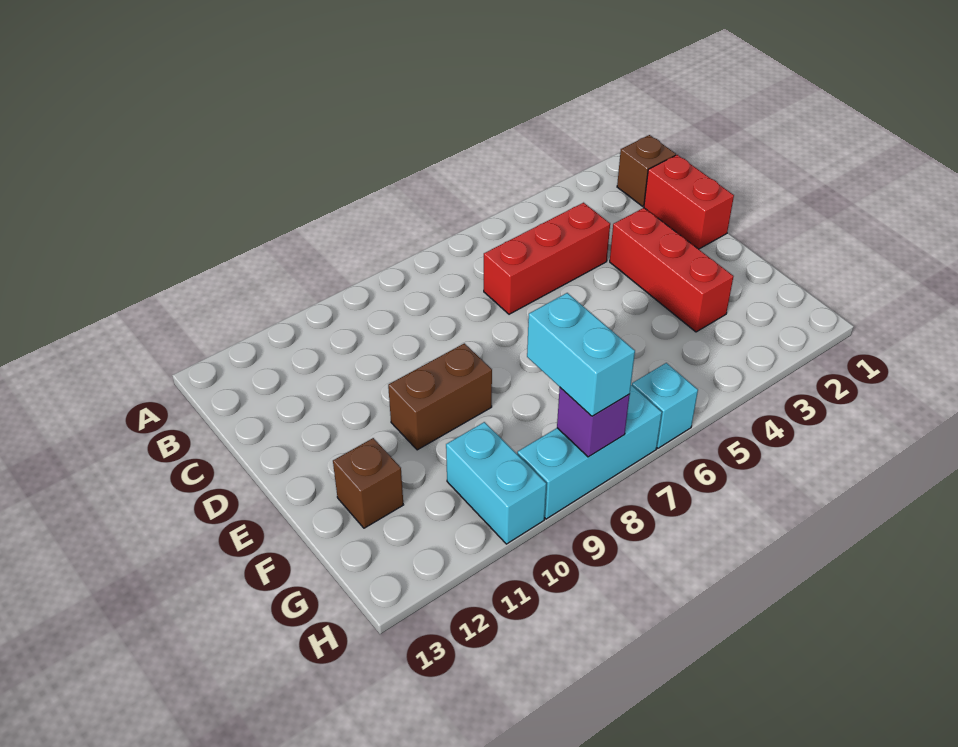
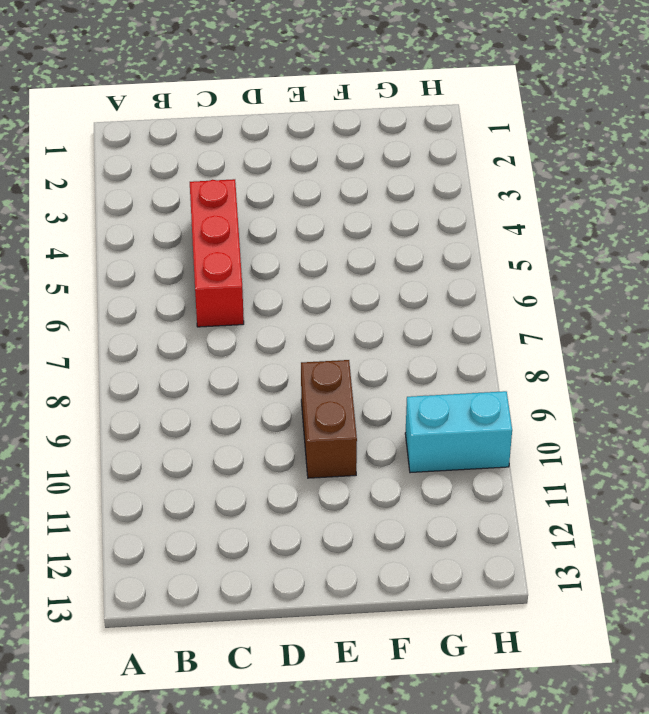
none -> brown brick B1 level 1
none -> red brick C1:D1 level 1

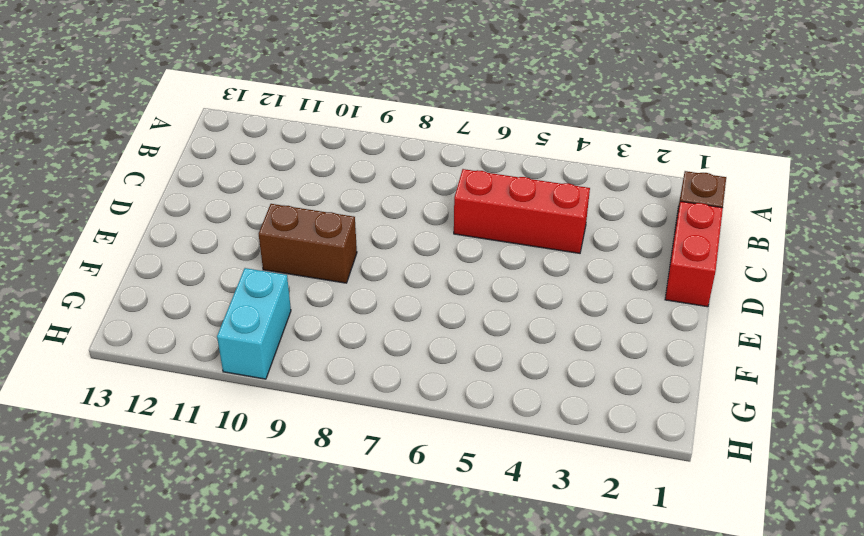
none -> red brick D3:F3 level 1
none -> brown brick F12 level 1

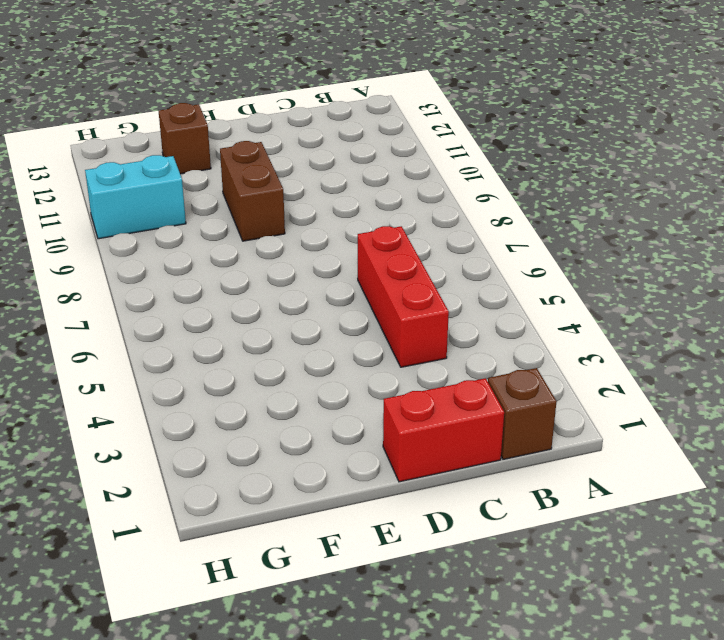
none -> red brick D3:F3 level 1
none -> cyan brick H6 level 1

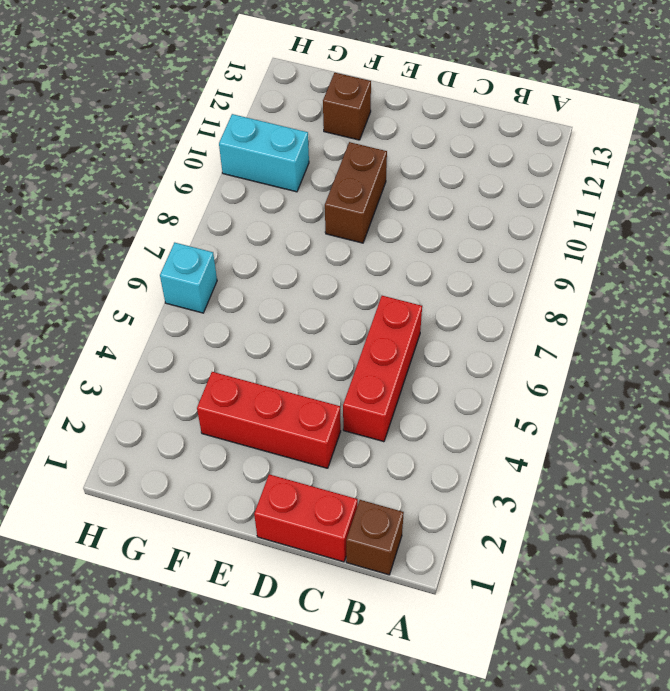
none -> cyan brick H7:H9 level 1
none -> purple brick H8 level 2

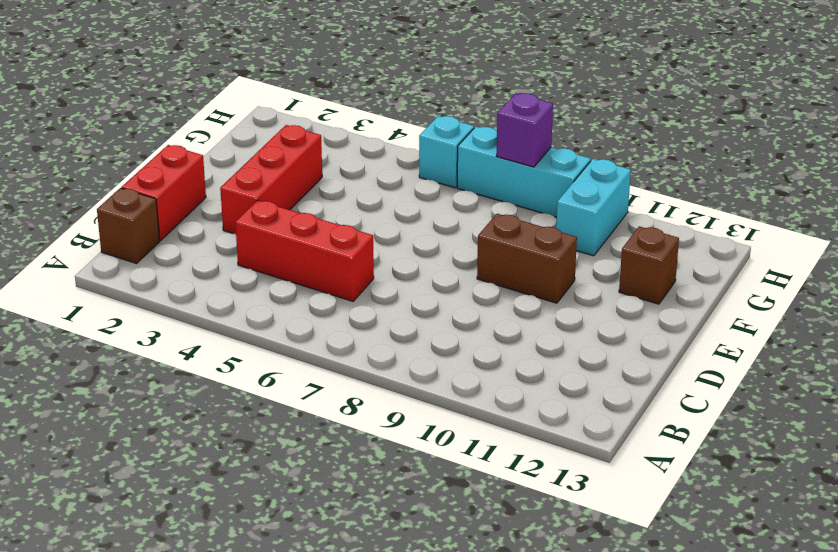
none -> cyan brick G8:H8 level 3

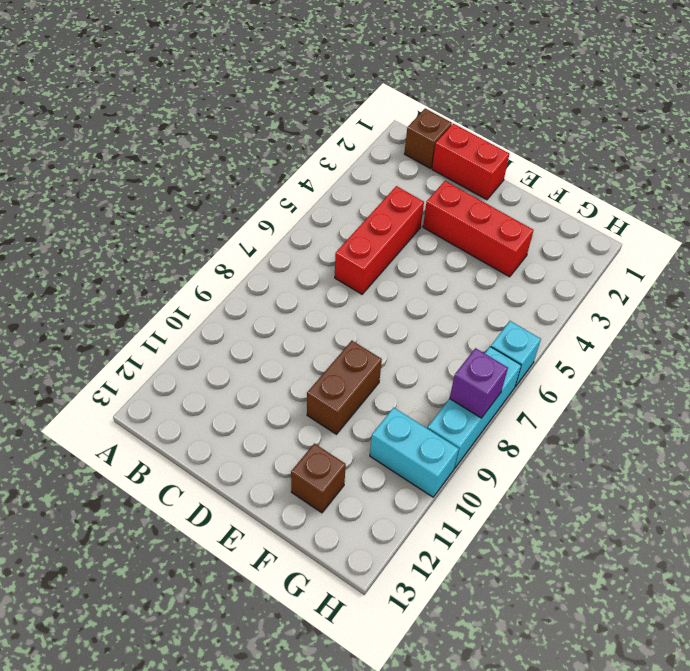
none -> cyan brick G8:H8 level 3

